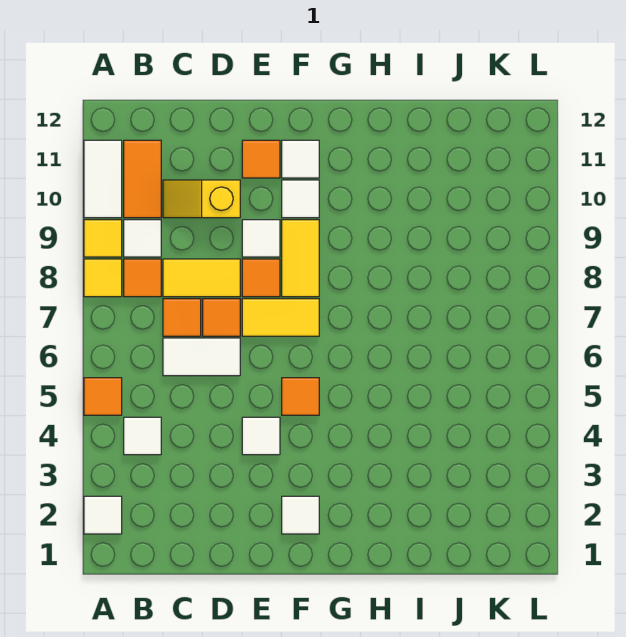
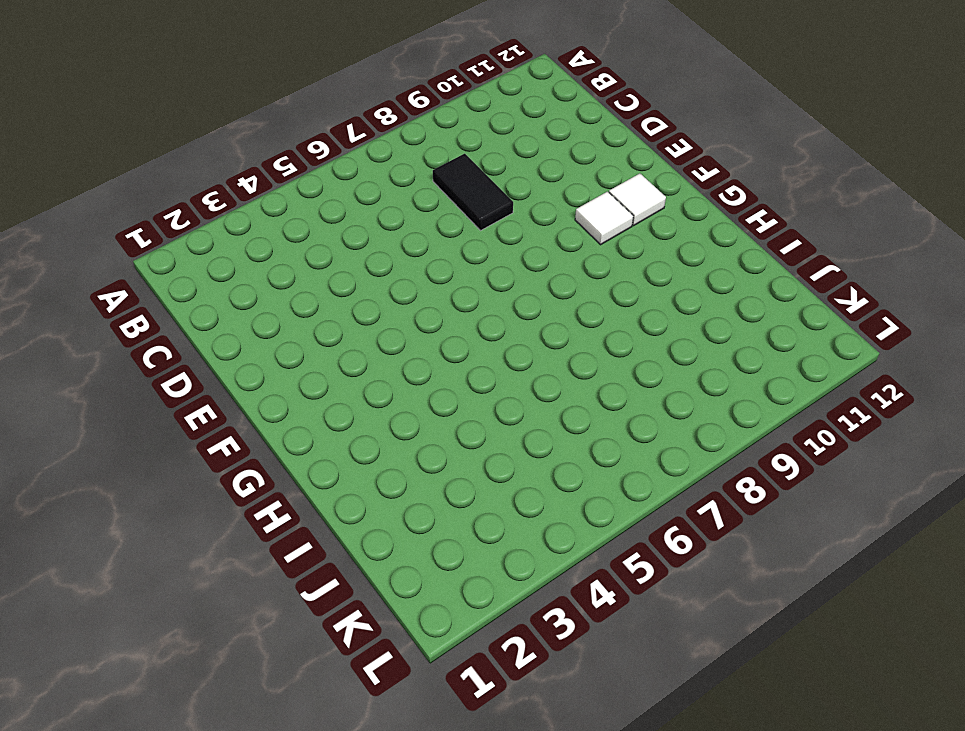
black tile C8:D8 level 1 -> yellow tile C8:D8 level 1
none -> white tile A2 level 1
none -> orange tile A5 level 1
none -> yellow tile A8 level 1

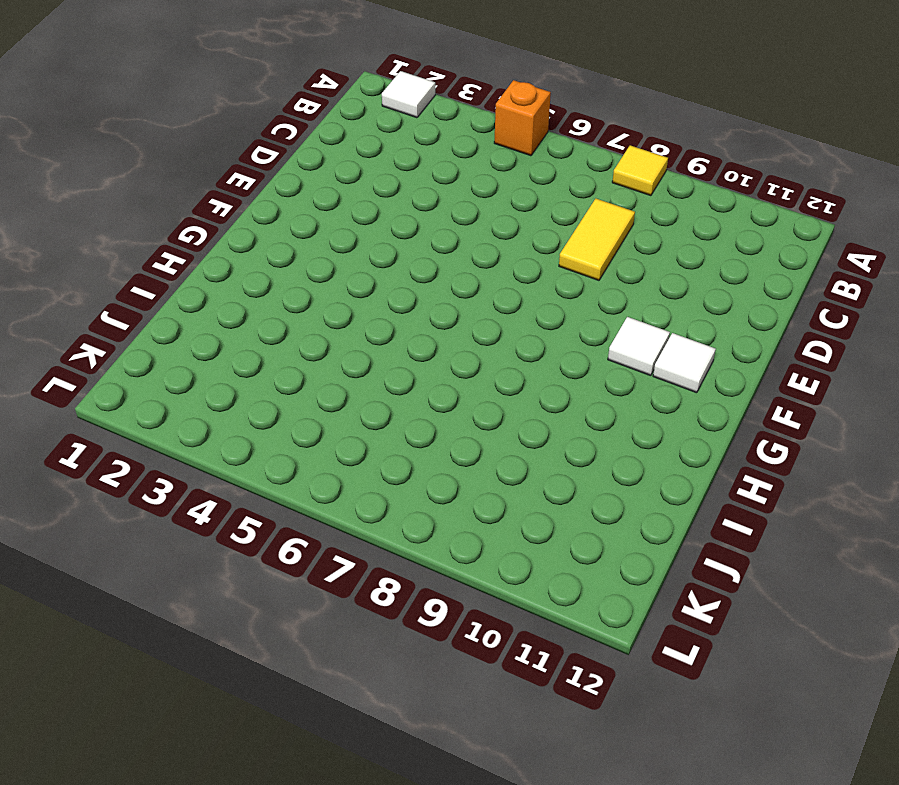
orange brick A5 level 1 -> orange tile A5 level 1
none -> yellow tile A9 level 1
none -> white tile A10:A11 level 1
none -> white tile B4 level 1

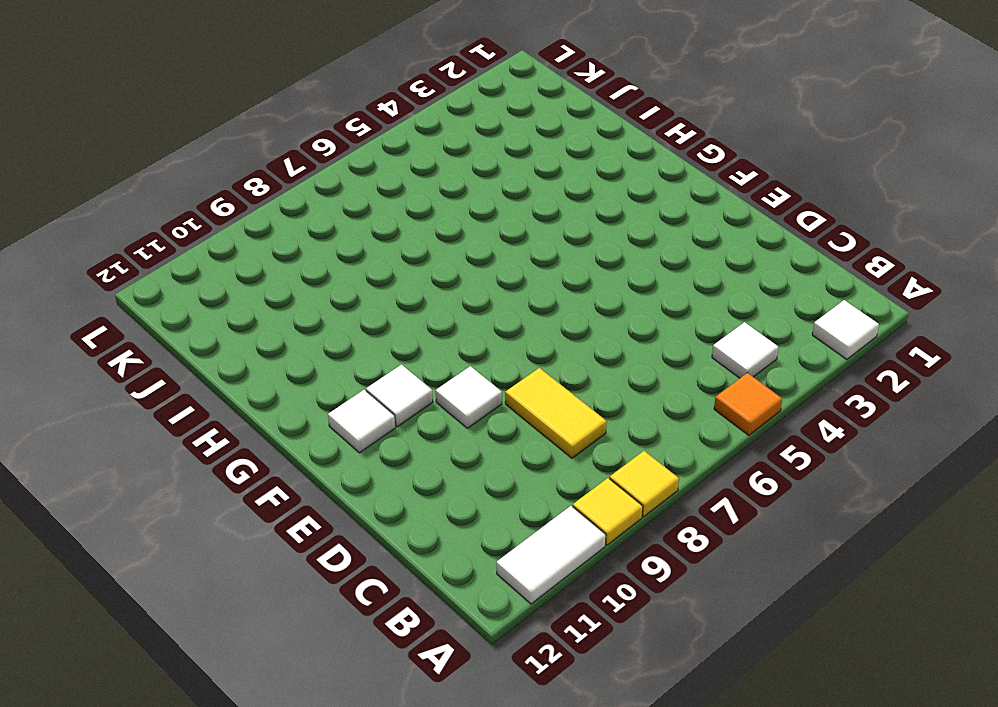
none -> orange tile B8 level 1
none -> white tile B9 level 1
none -> orange tile B10:B11 level 1

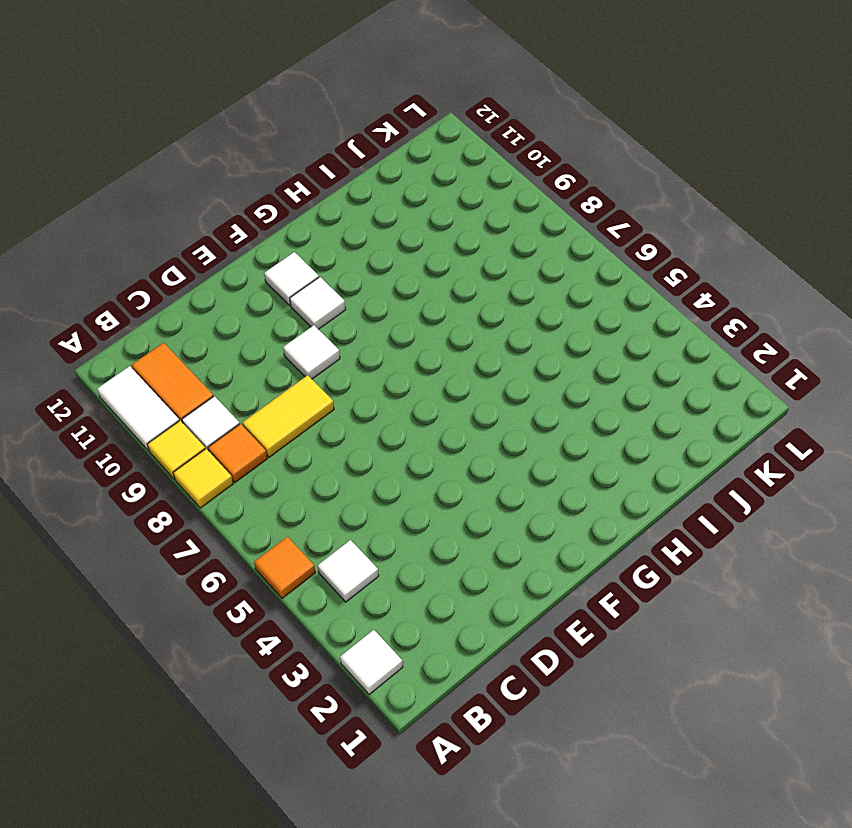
none -> white tile C6:D6 level 1
none -> orange tile C7 level 1
none -> yellow slope C10:D10 level 1 top D

